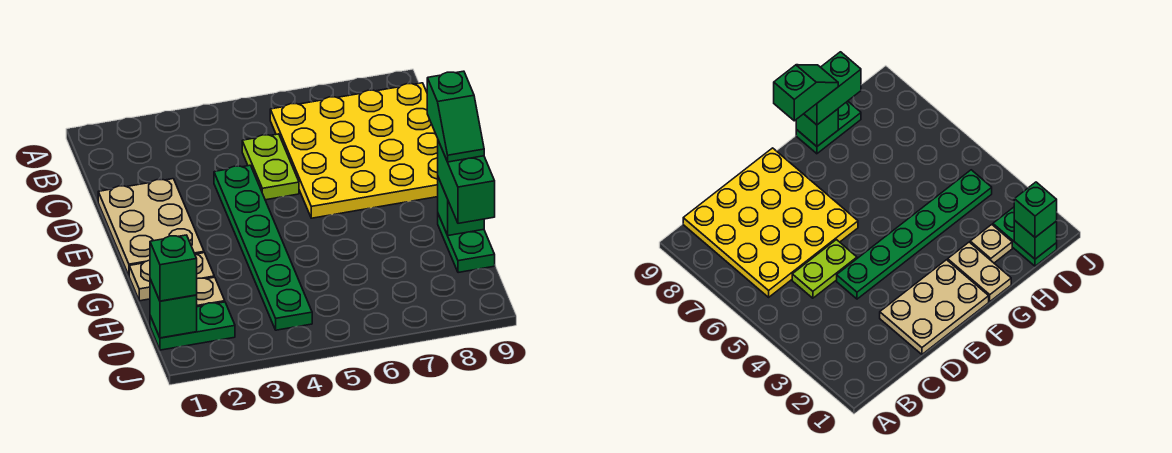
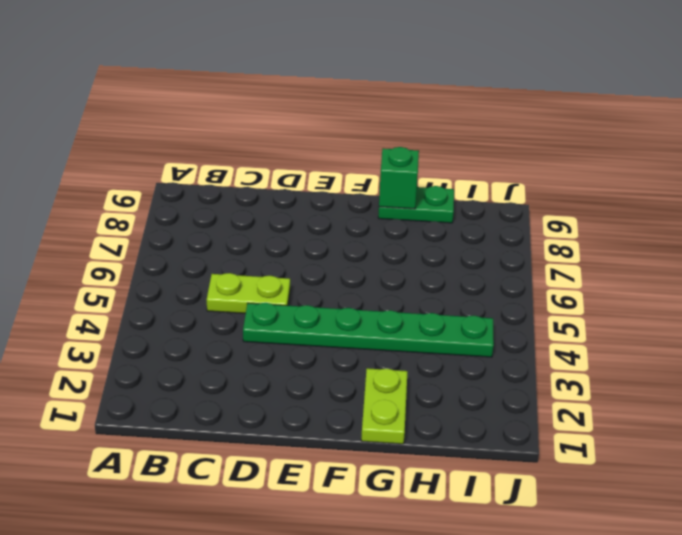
lime plate G1:G2 level 1 -> tan plate G1:G2 level 1
none -> yellow plate B6:E9 level 1
none -> tan plate D1:F2 level 1
none -> tan plate H2 level 1

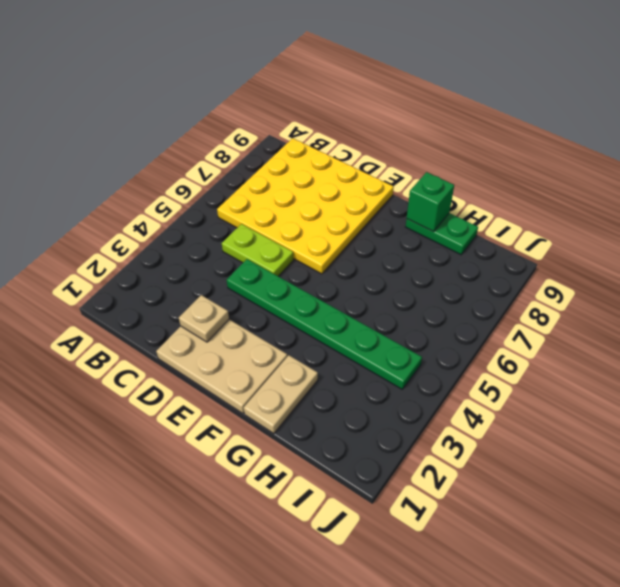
tan plate D2 level 2 -> tan plate H2 level 1
none -> green plate I1:I2 level 1
none -> green brick I1 level 2
none -> green brick G9:H9 level 3

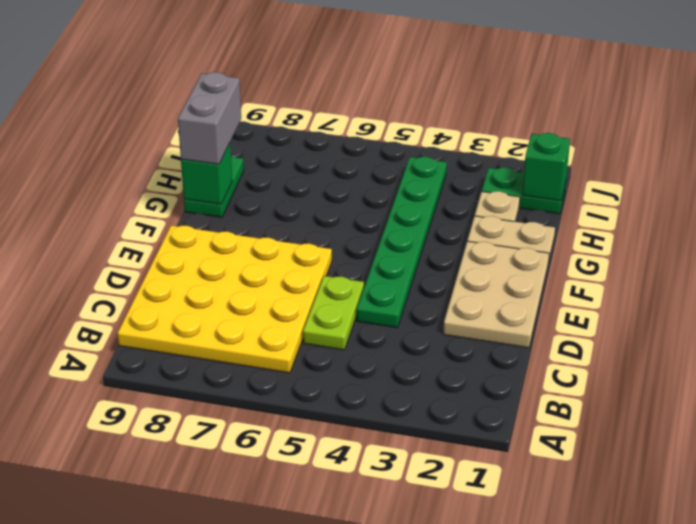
grey brick G9:H9 level 3 -> green brick G9:H9 level 3
none -> green brick I1 level 3
none -> green slope F9:G9 level 4 top F

